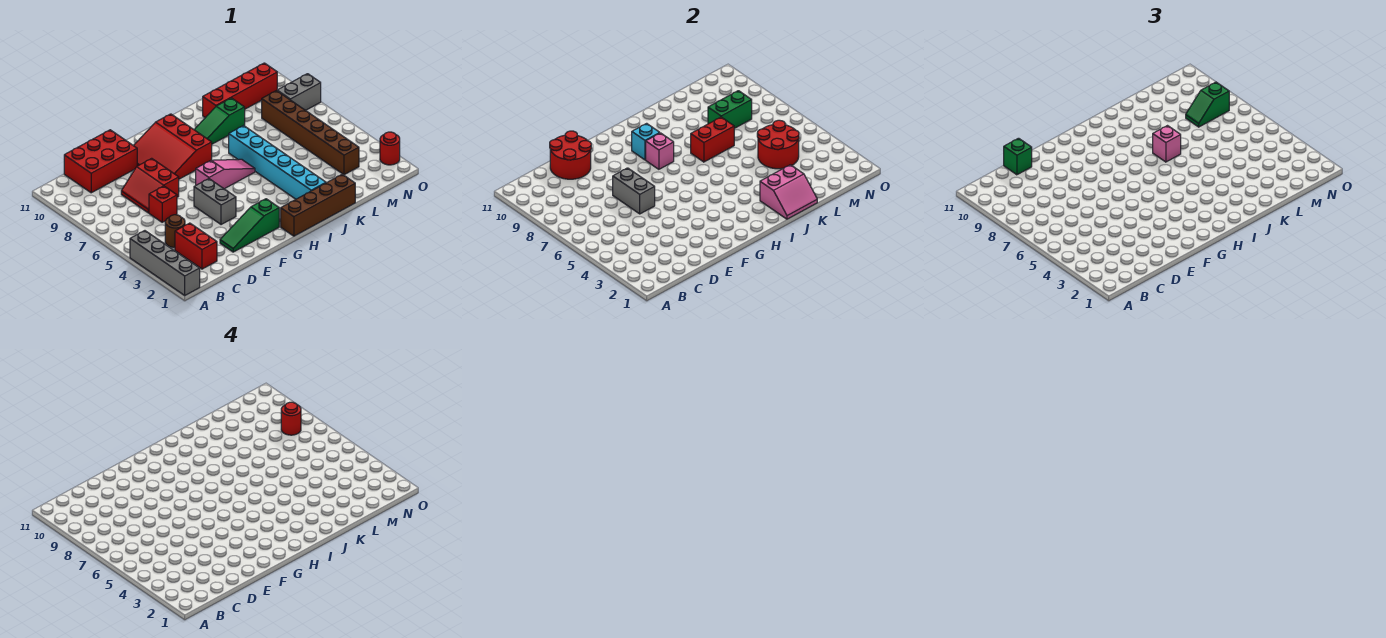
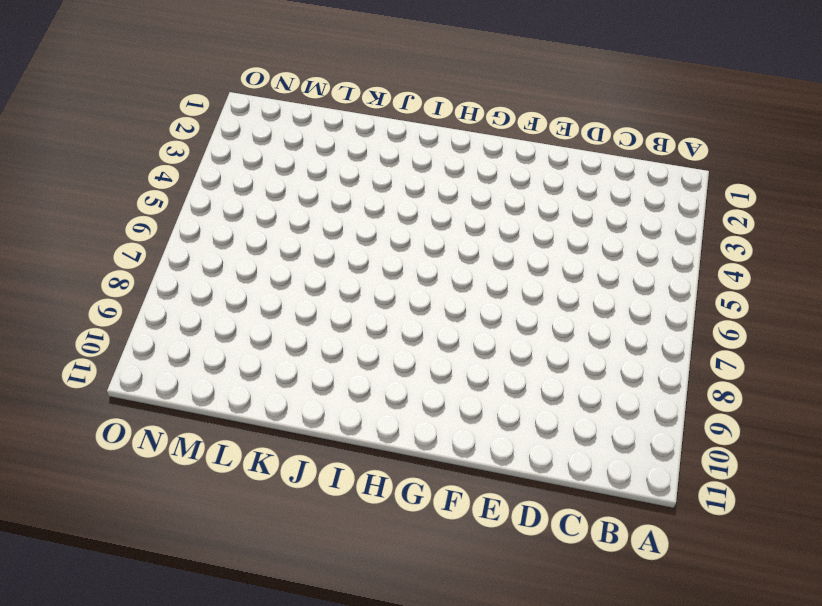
none -> grey brick A1:A4 level 1
none -> red brick C2:C3 level 1
none -> brown round brick C4 level 1

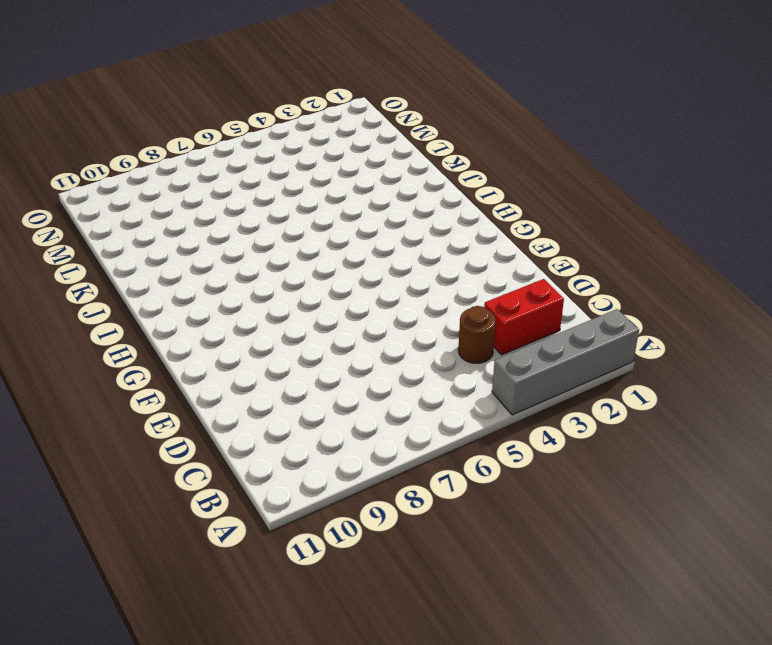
none -> red brick C10:E11 level 1
none -> red brick D6 level 1
none -> red slope D7:E8 level 1 top E

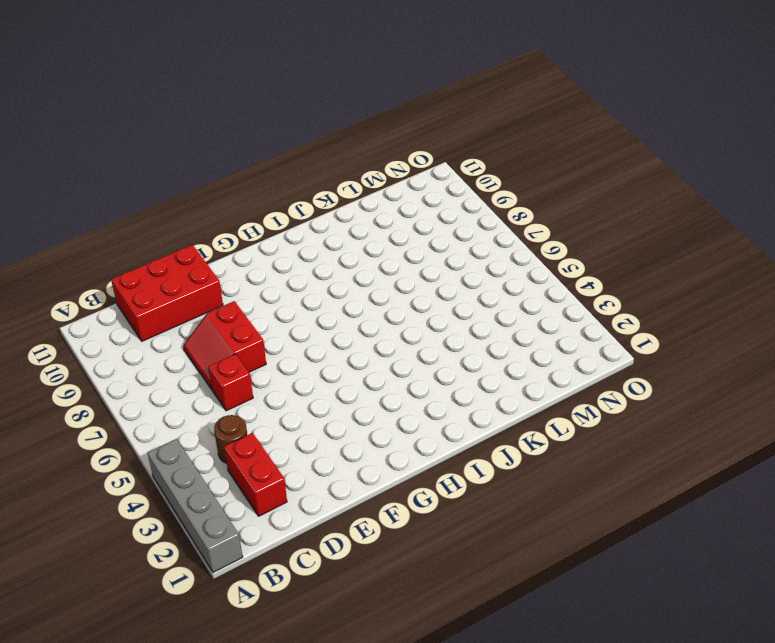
none -> green slope E2:G2 level 1 top G
none -> grey brick F4:F5 level 1
none -> red slope F8:H10 level 1 top H

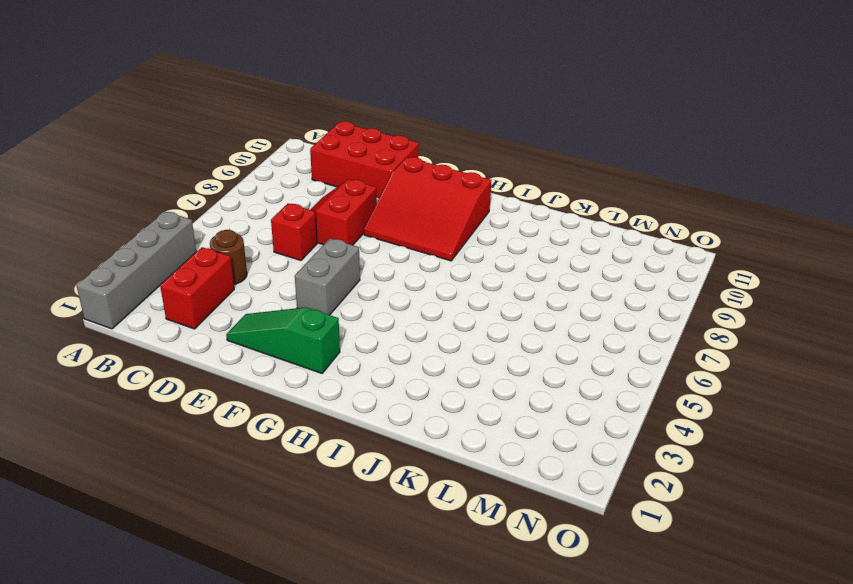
red slope F8:H10 level 1 top 10 -> red slope F8:H10 level 1 top H
none -> pink slope G6:I6 level 1 top G
none -> brown brick H1:K1 level 1
none -> green slope I9:K9 level 1 top K

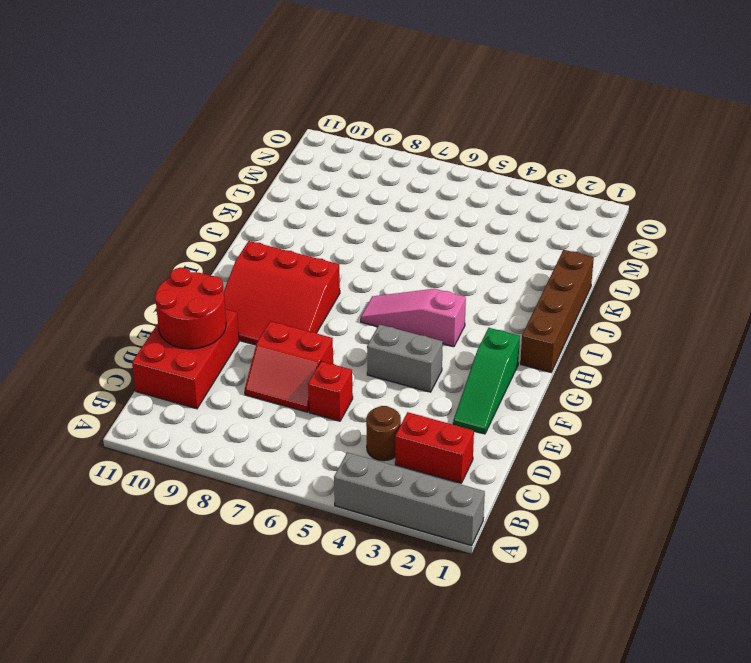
pink slope H4:H6 level 1 top 4 -> pink slope G6:I6 level 1 top G
none -> green slope I9:K9 level 1 top K
none -> cyan brick J2:J7 level 1
none -> red brick K10:N10 level 1

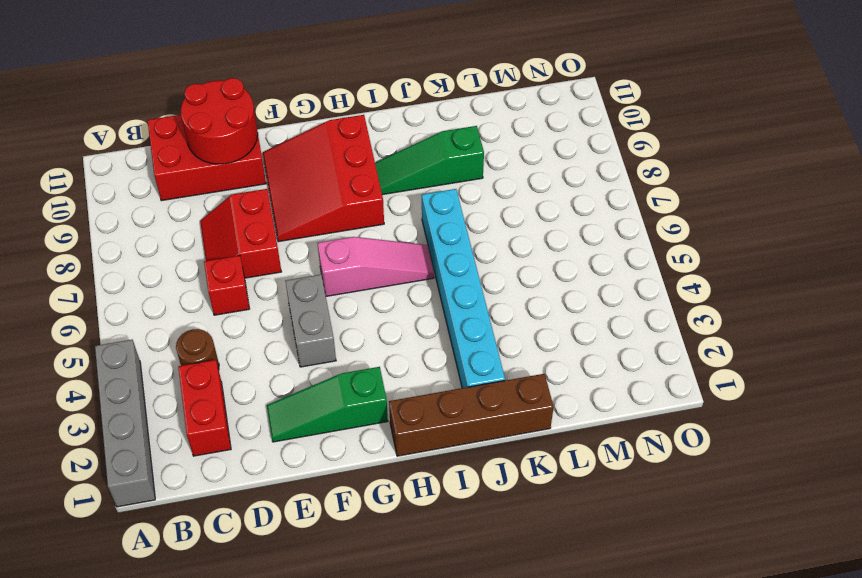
none -> red brick K10:N10 level 1
none -> brown brick M3:M8 level 1
none -> grey brick N8:O8 level 1

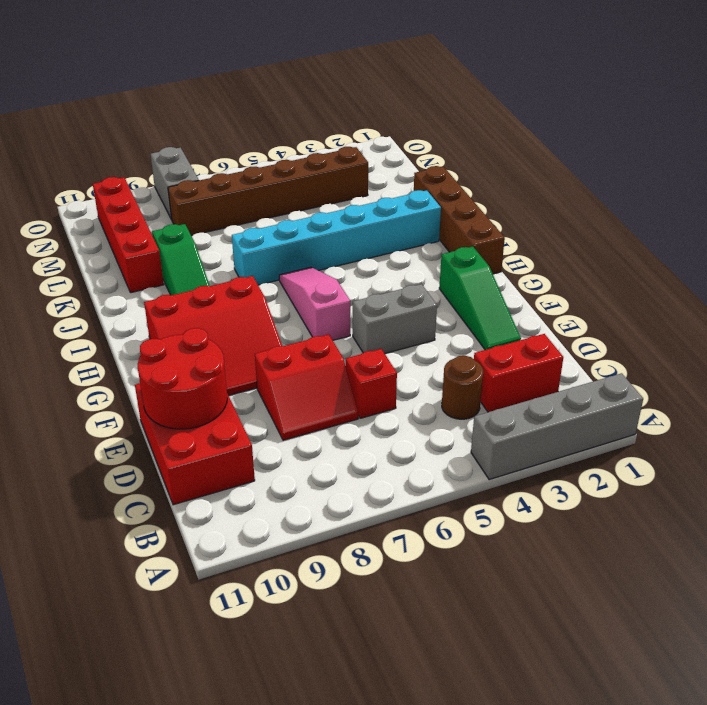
none -> red round brick O2 level 1
none -> grey brick E6:E7 level 2
none -> pink brick H8 level 2

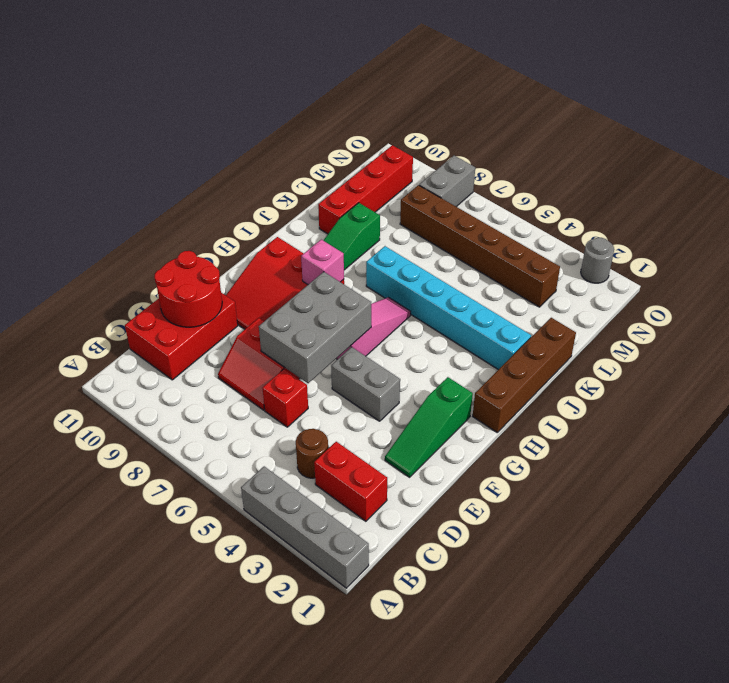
grey brick E6:G7 level 2 -> grey brick E6:E7 level 2
grey round brick O2 level 1 -> red round brick O2 level 1
none -> cyan brick H9 level 2
none -> pink slope J1:K2 level 2 top 2
none -> red brick J7:K7 level 2

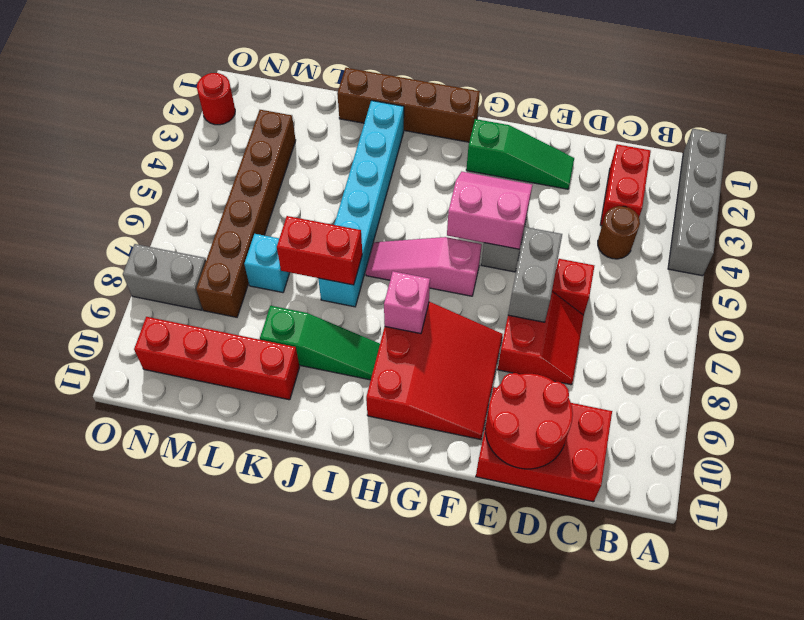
pink slope F4:G5 level 2 top 5 -> pink slope J1:K2 level 2 top 2
cyan brick L7 level 1 -> cyan brick H9 level 2
none -> red round brick L4:M5 level 2
none -> green brick L8:M8 level 2
none -> green brick D11 level 3

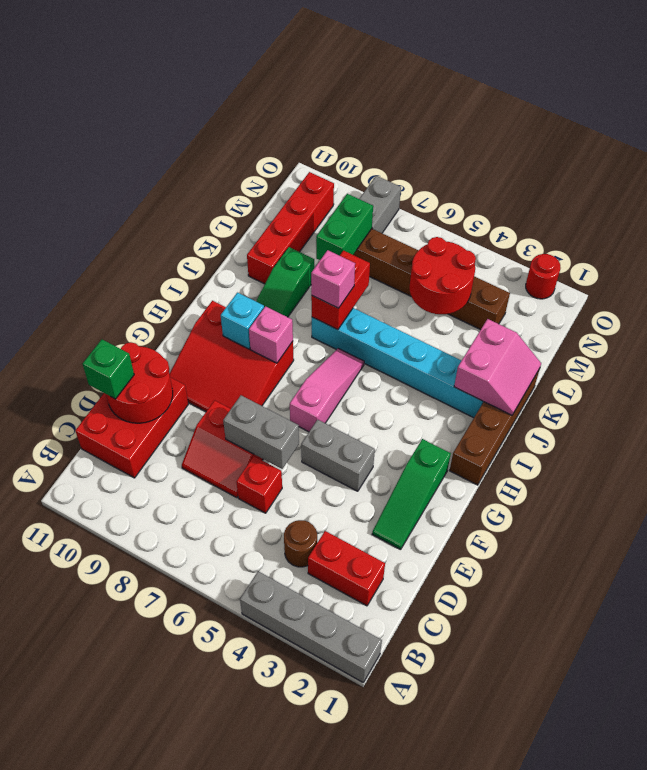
none -> green slope M8:N8 level 3 top N
none -> red round brick N8 level 4

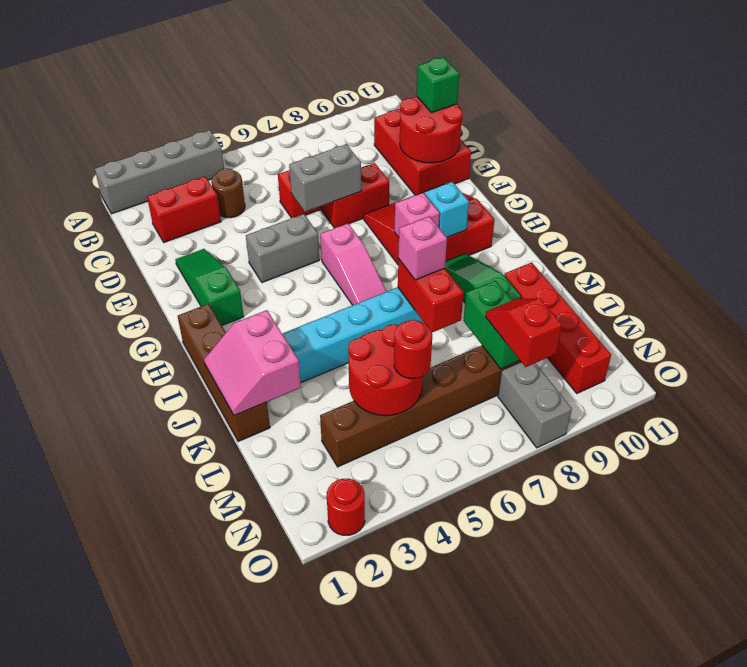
red round brick M5 level 3 -> red round brick N8 level 4
red slope M8:N8 level 3 top N -> green slope M8:N8 level 3 top N

